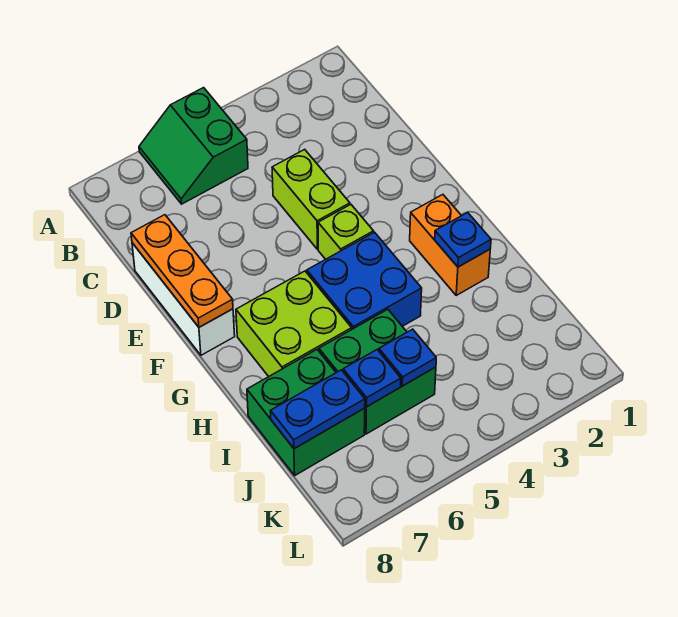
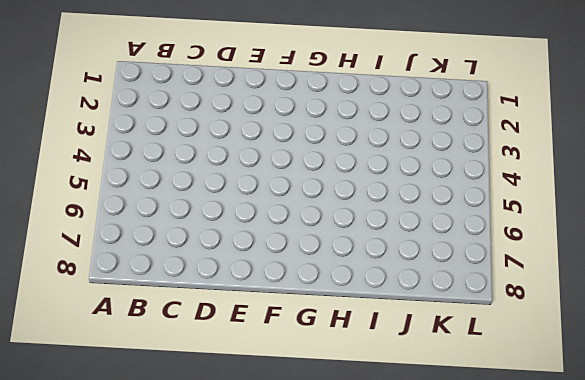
none -> green slope A5:B6 level 1 top 5
none -> lime brick D4:E4 level 1
none -> white brick D8:F8 level 1

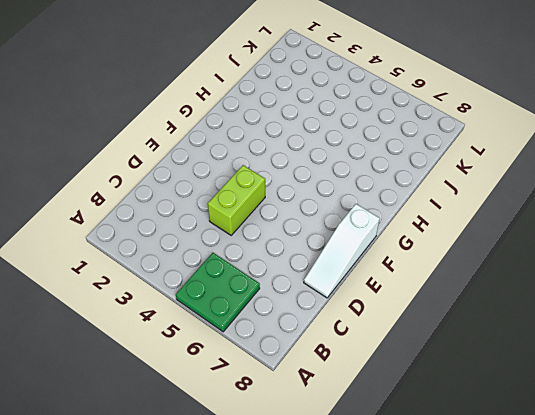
green plate A5:B6 level 1 -> green slope A5:B6 level 1 top 5
white slope D8:F8 level 1 top F -> white brick D8:F8 level 1
none -> lime brick F4 level 1
none -> orange brick G2:H2 level 1
none -> blue brick G4:H5 level 1

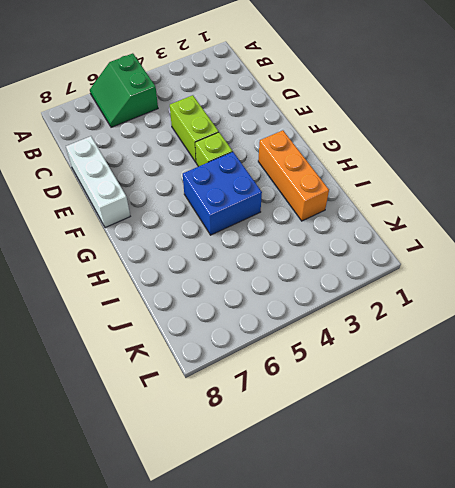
orange brick G2:I2 level 1 -> orange brick G2:H2 level 1
none -> lime brick G6:H7 level 1
none -> green brick I5:J6 level 1
none -> green brick I7:J8 level 1

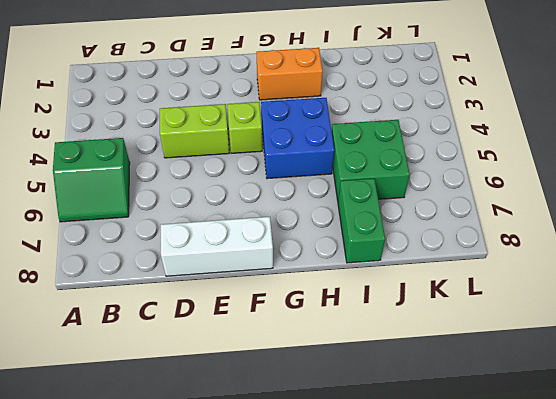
green brick I7:I8 level 1 -> green brick I7:J8 level 1
none -> lime brick G6:H7 level 1
none -> orange plate D8:F8 level 2
none -> blue plate H2 level 2

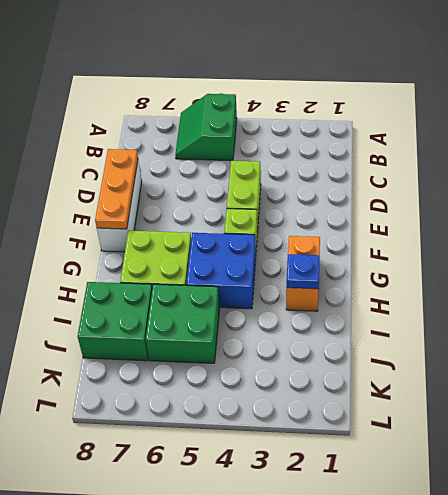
none -> blue plate J5 level 2
none -> blue plate J6 level 2
none -> blue plate J7:J8 level 2

